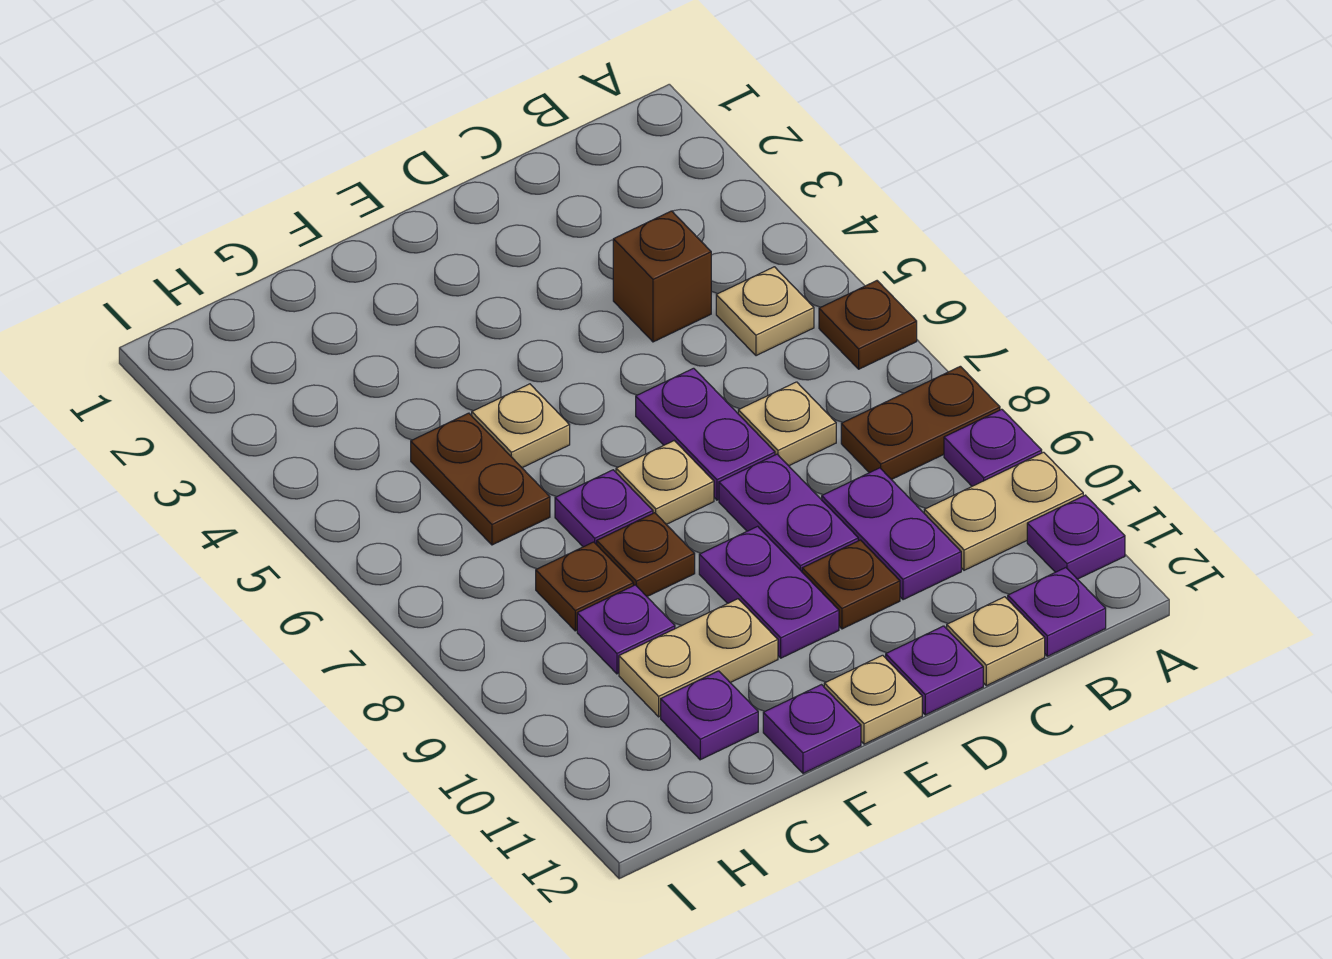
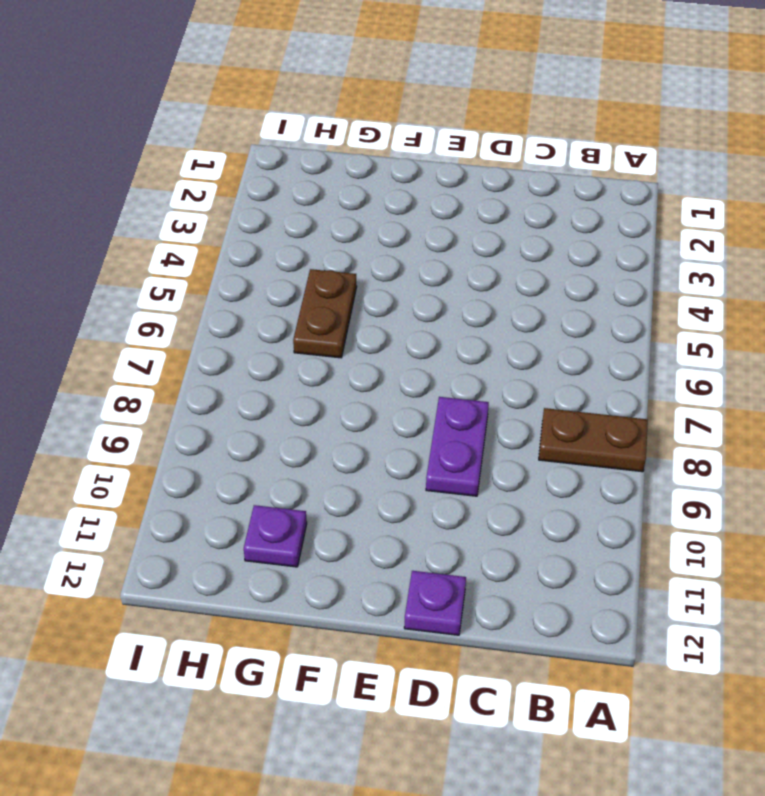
none -> brown plate A6 level 1
none -> purple plate A9 level 1
none -> tan plate A10:B10 level 1

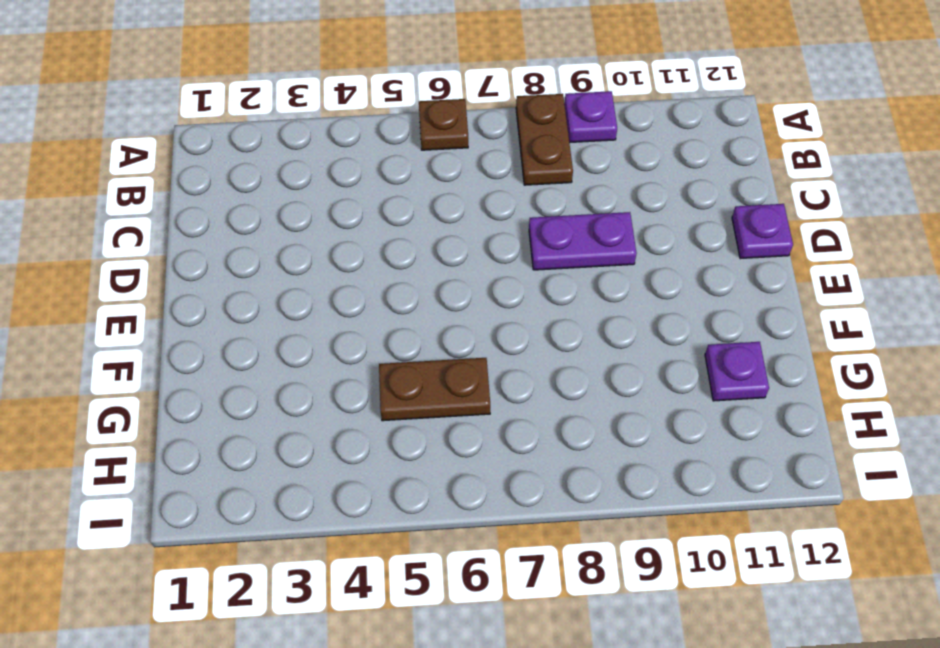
none -> tan plate A10:B10 level 1
none -> purple plate A11 level 1
none -> tan plate B5 level 1

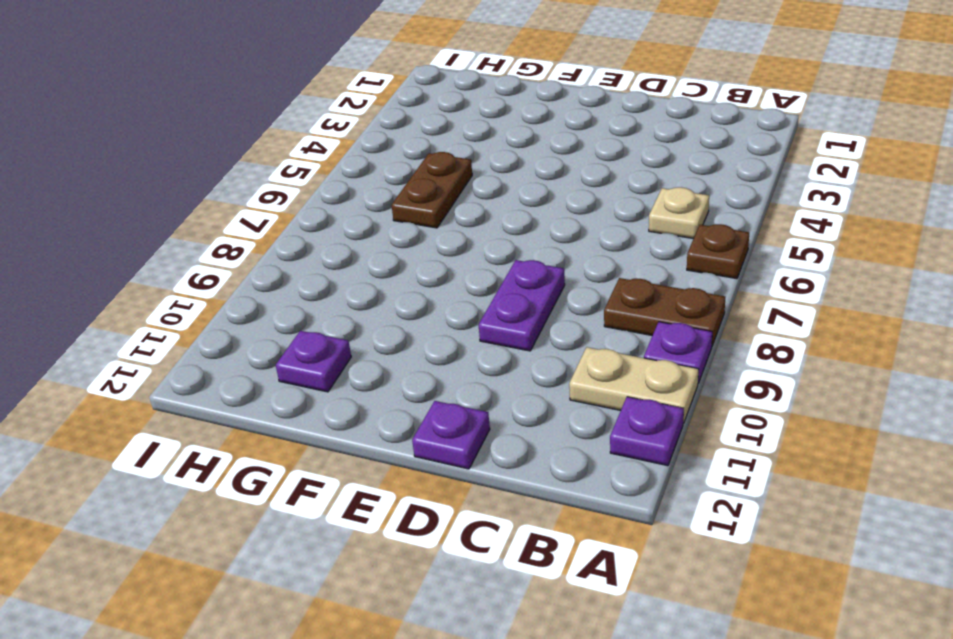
none -> purple plate B12 level 1
none -> brown brick C4 level 1
none -> tan plate C7 level 1

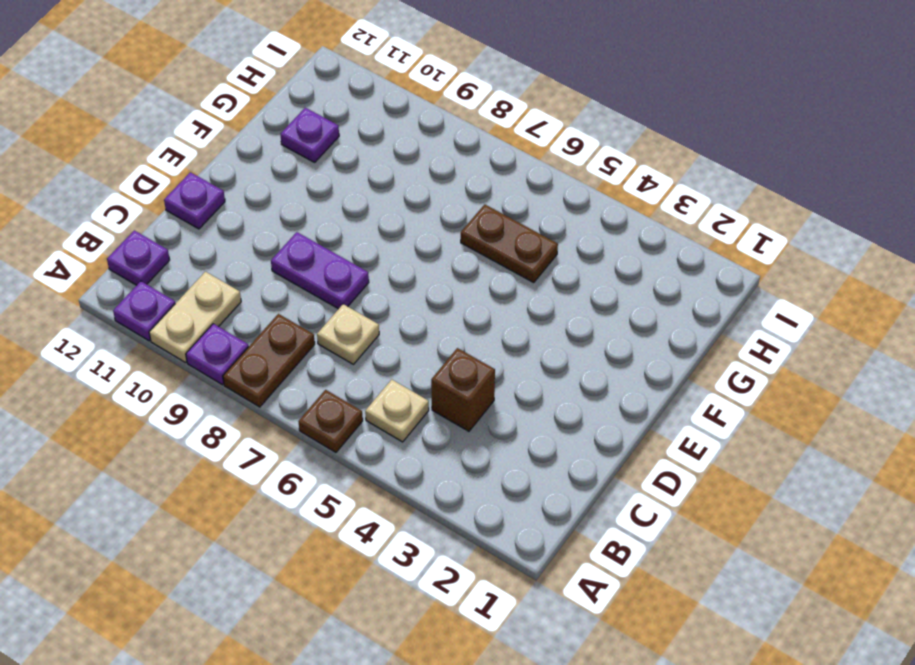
none -> purple plate C9:C10 level 1
none -> tan plate C12 level 1
none -> purple plate D6:D7 level 1

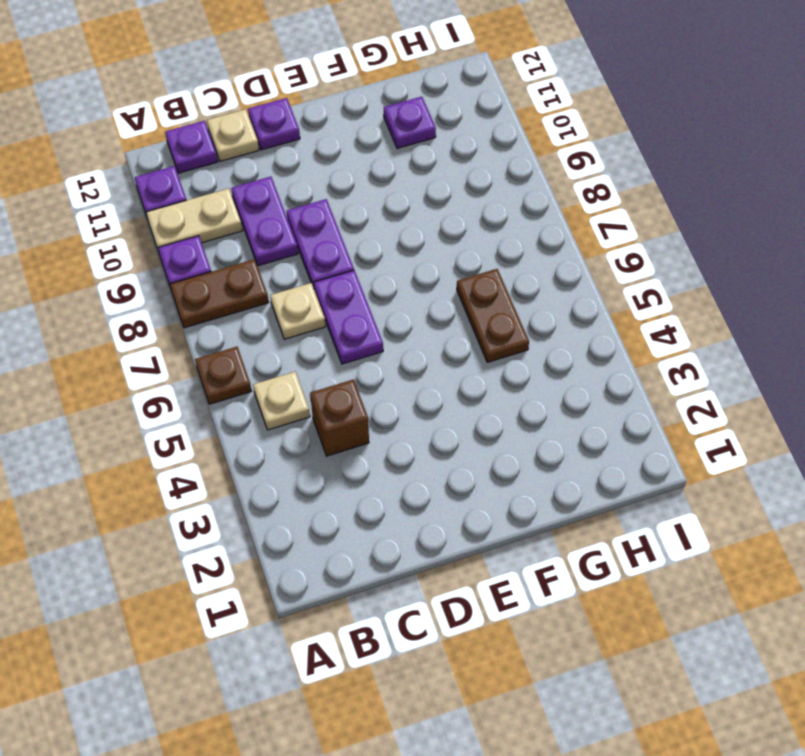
none -> brown plate D10 level 1
none -> tan plate E7 level 1
none -> purple plate E9:E10 level 1

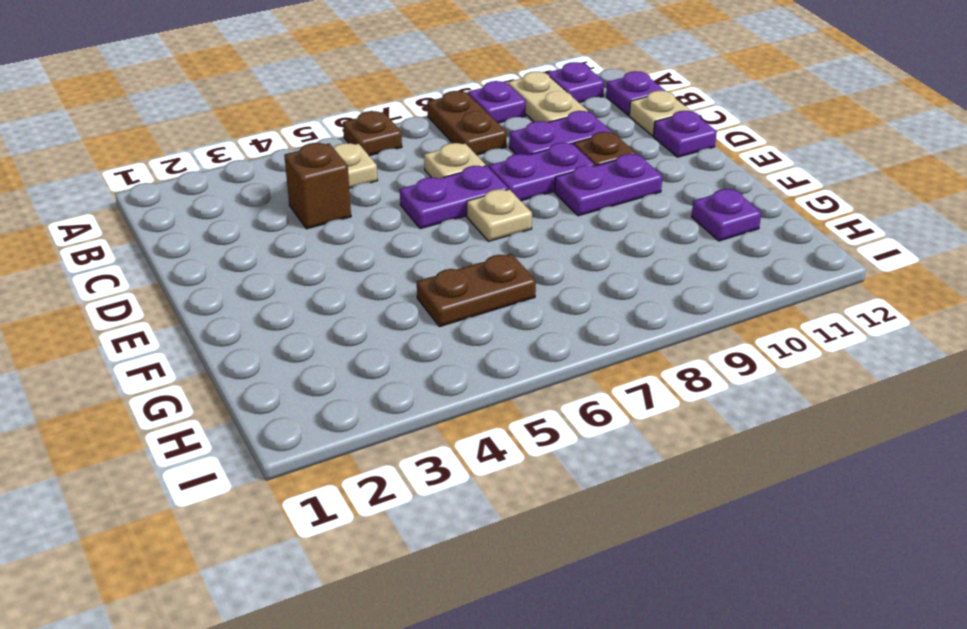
none -> tan plate E12 level 1
none -> tan plate F5 level 1
none -> purple plate F7 level 1

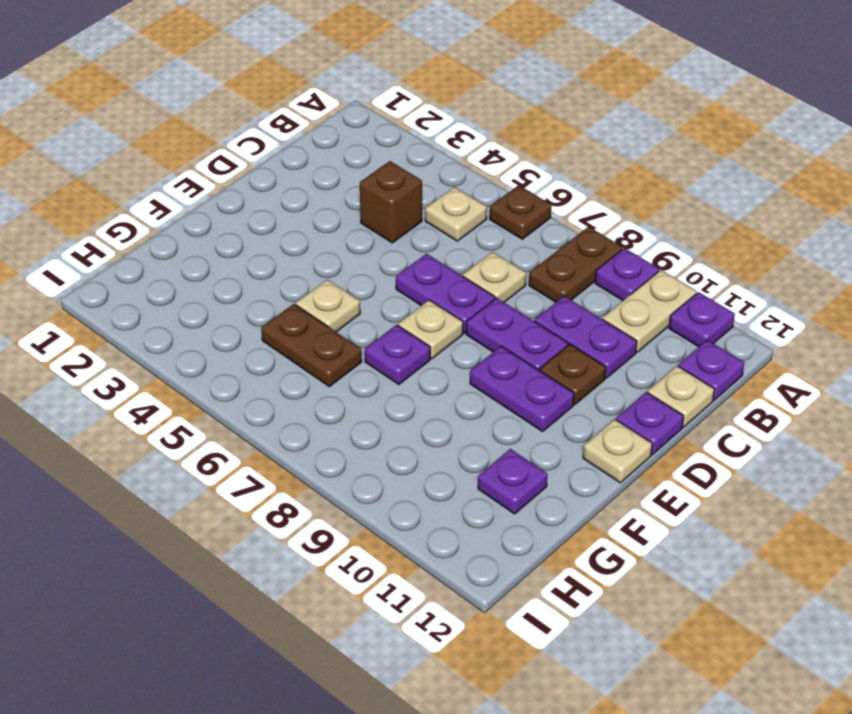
none -> brown plate F8 level 1
none -> tan plate F10:G10 level 1
none -> purple plate F12 level 1

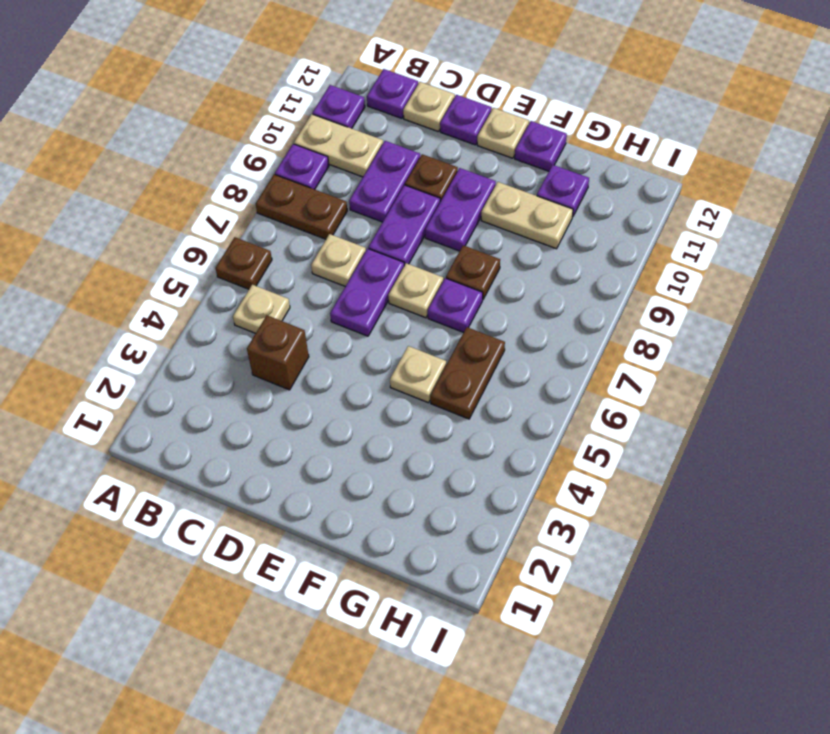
none -> brown plate G8 level 1
none -> purple plate G9 level 1

